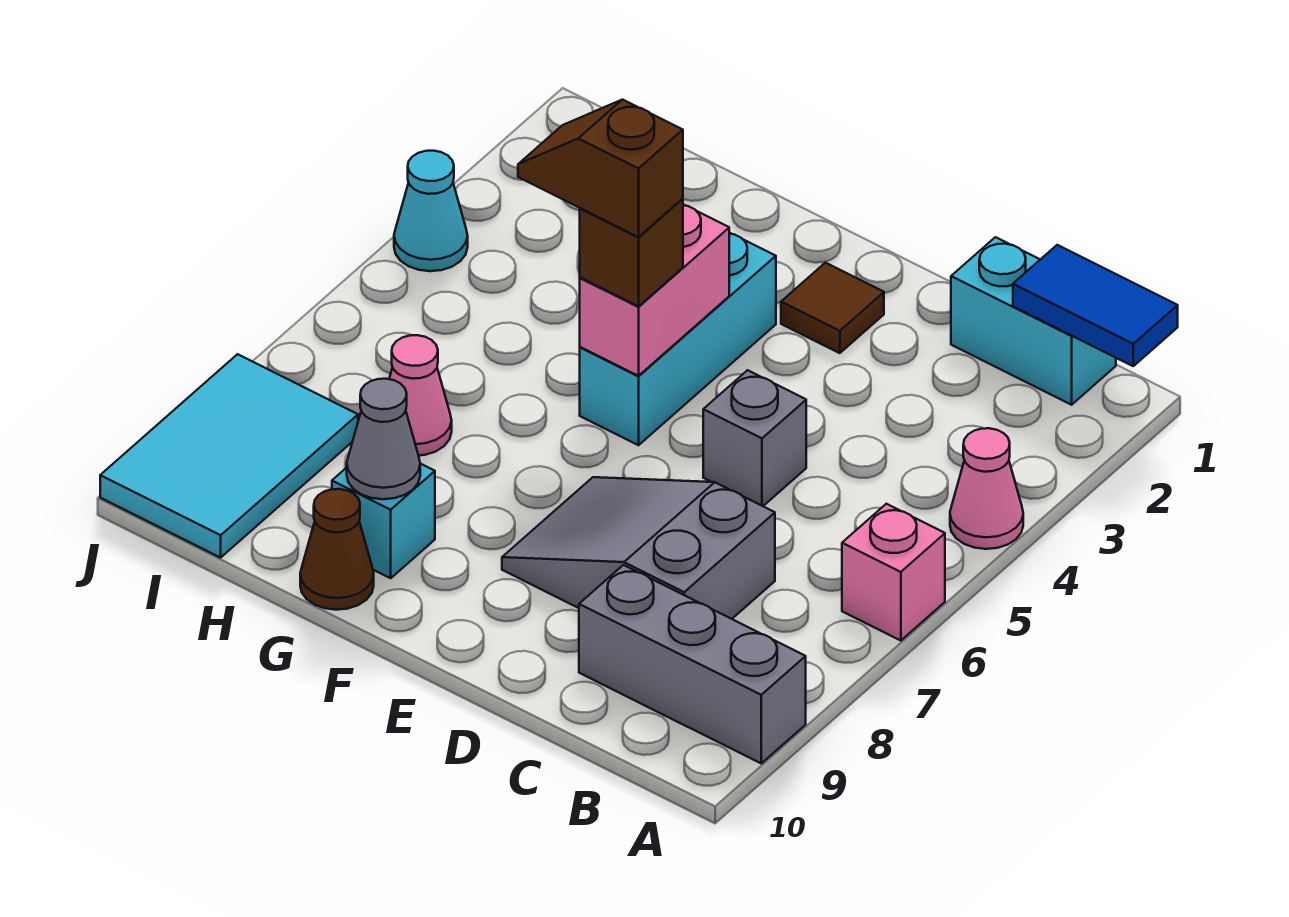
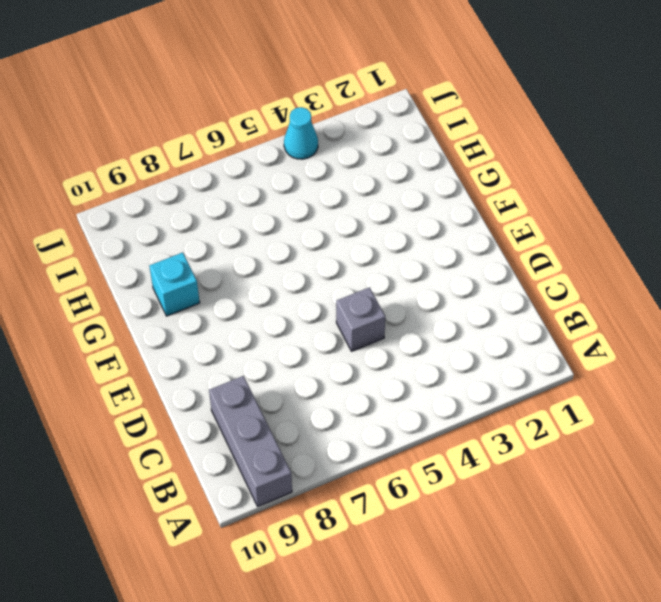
none -> pink cone A4 level 1
none -> pink brick A6 level 1
none -> cyan brick B1:C1 level 1

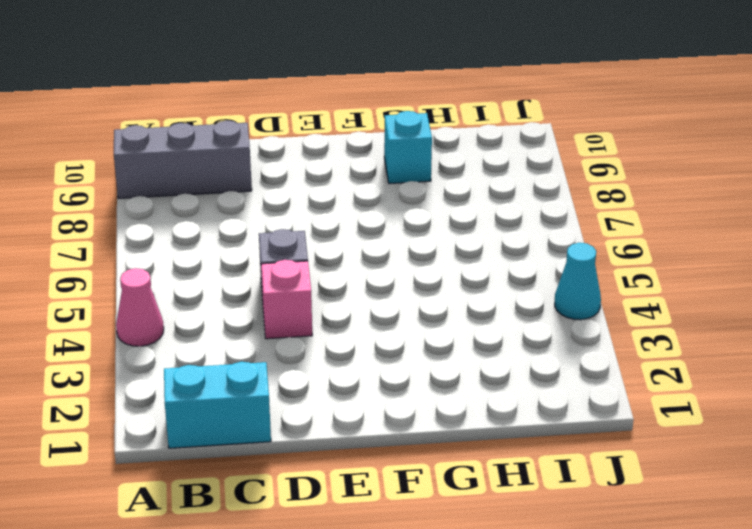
pink brick D4 level 1 -> pink brick A6 level 1
none -> grey slope C7:E8 level 1 top C
none -> brown tile E2 level 1
none -> cyan brick F3:F5 level 1

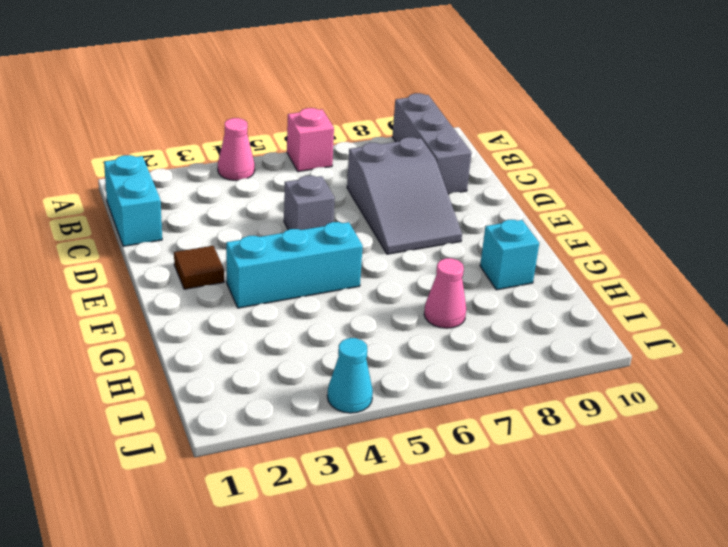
none -> brown cone G10 level 1
none -> cyan tile I8:J10 level 1
none -> blue tile A1:B1 level 2

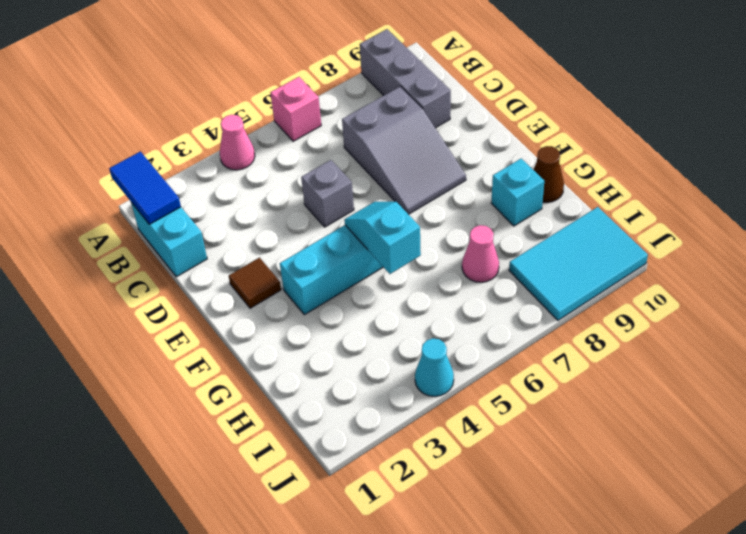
cyan slope F5:G5 level 2 top G -> pink brick F4:F5 level 2
none -> grey cone G9 level 2
none -> brown brick F5 level 3
none -> brown slope F5:G5 level 4 top F

